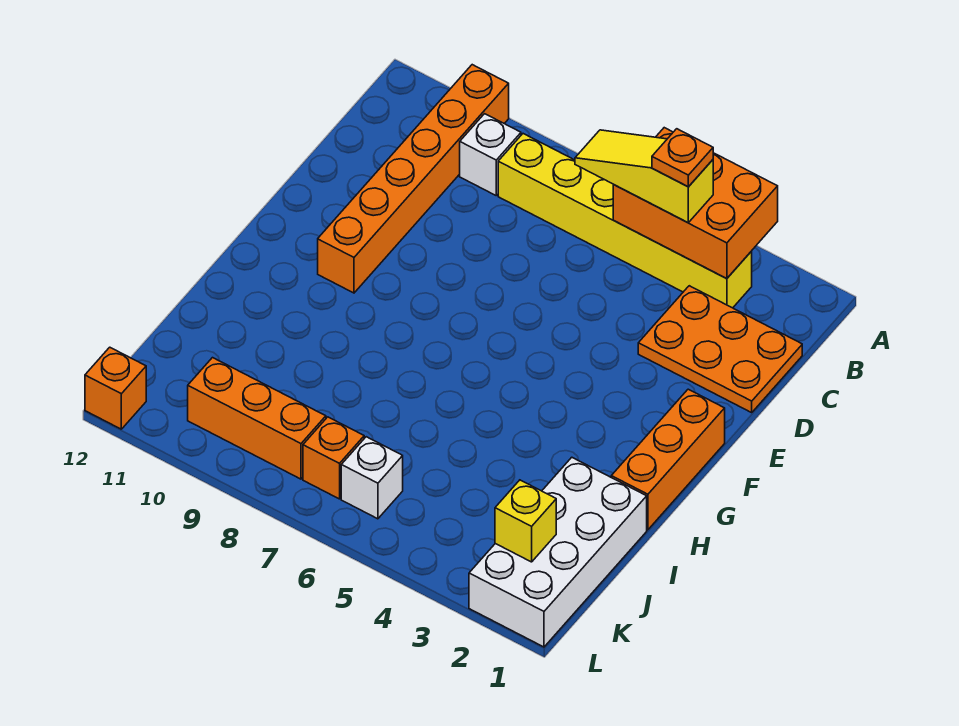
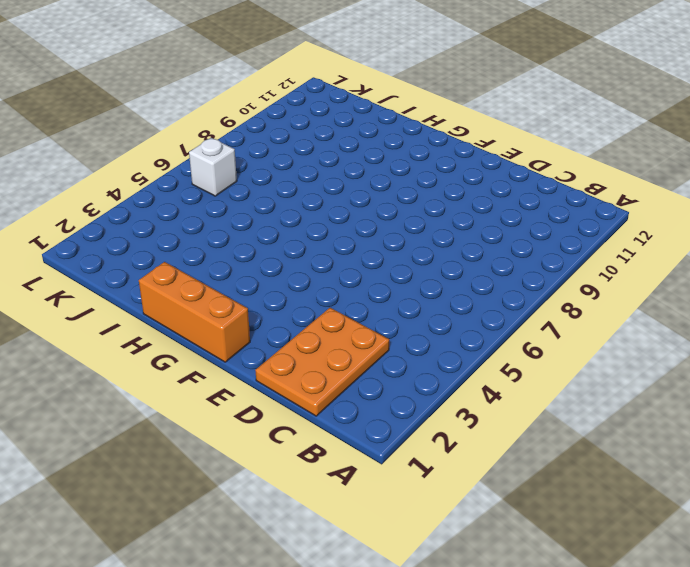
none -> orange brick A10:F10 level 1
none -> yellow brick B3:B8 level 1
none -> white brick B9 level 1

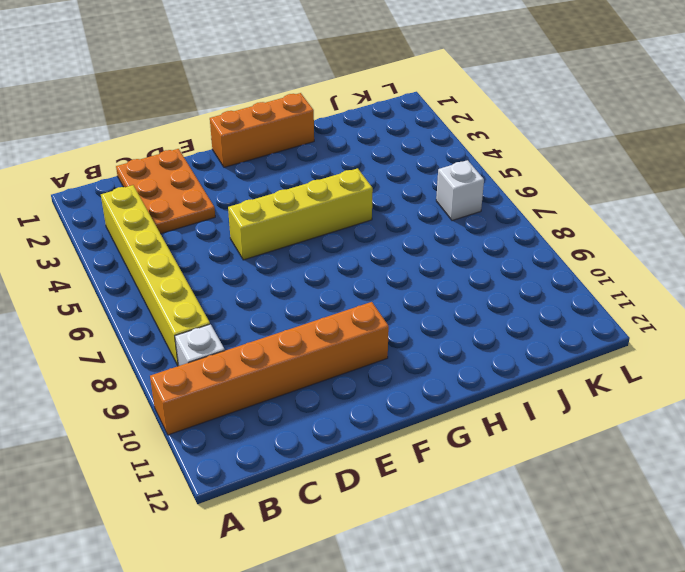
yellow brick E5:H5 level 1 -> none
none -> white brick I1:L2 level 1
none -> orange brick K7 level 1
none -> orange brick K8:K10 level 1

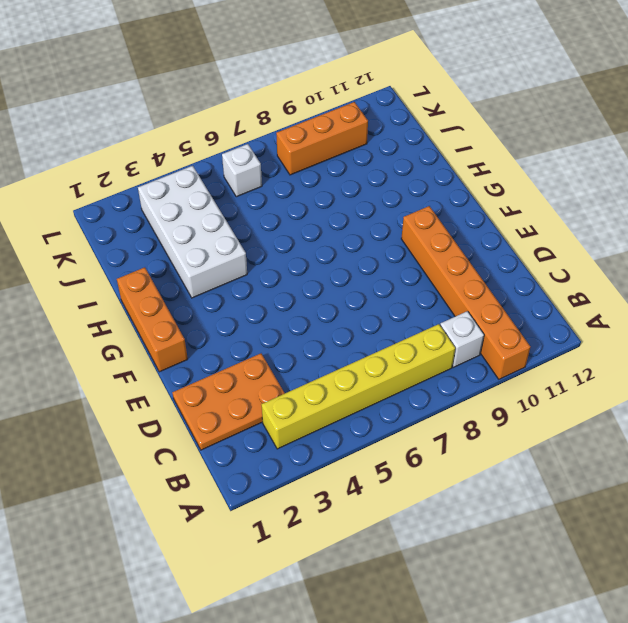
white brick H3:K4 level 1 -> white brick I1:L2 level 1
none -> orange brick K7 level 1
none -> orange brick L12 level 1
none -> orange brick A3:B5 level 2

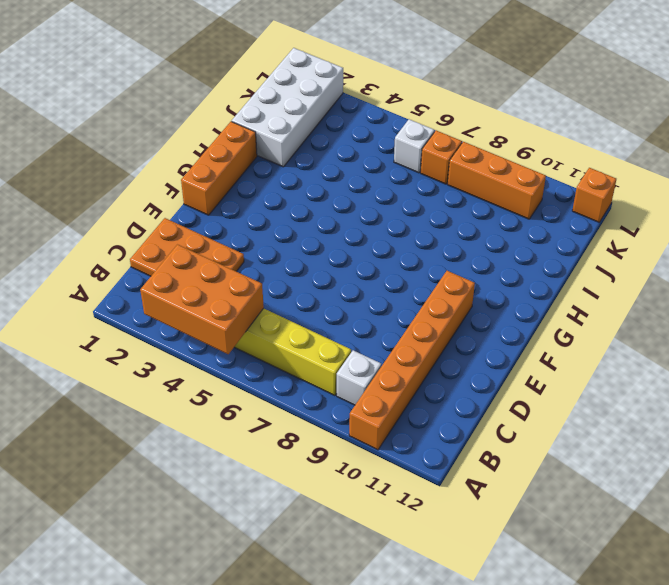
none -> yellow brick K2 level 2
none -> yellow slope B4:B6 level 3 top 4
none -> orange plate B4 level 4

